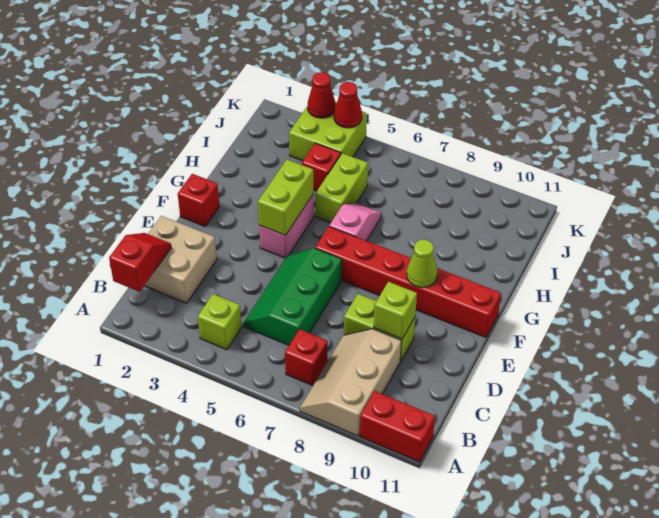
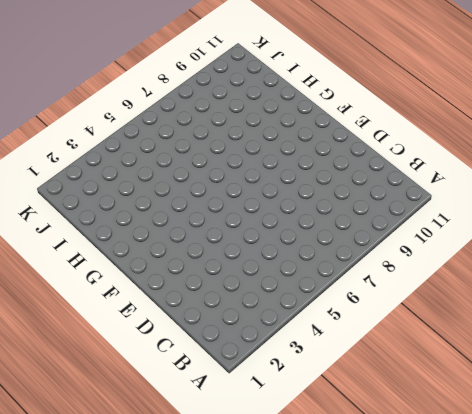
none -> tan slope A8:C9 level 1 top 9
none -> red brick A10:A11 level 1
none -> lime brick B4 level 1

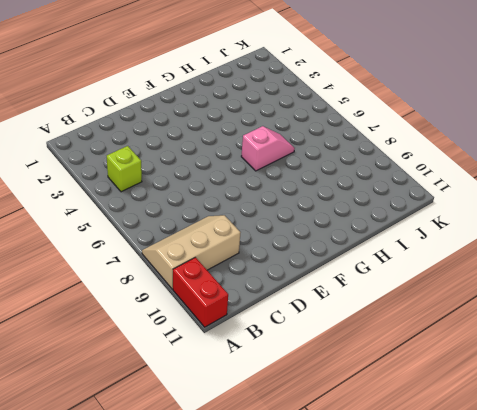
none -> red brick B7 level 1
none -> tan brick C1:D2 level 1
none -> green slope C5:E6 level 1 top 6

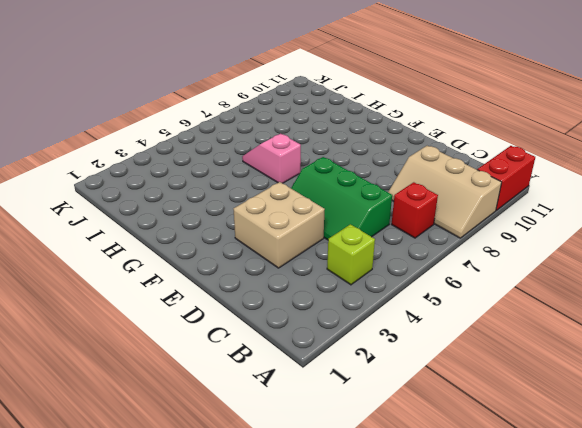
tan brick D3:E4 level 1 -> tan brick C1:D2 level 1
none -> lime brick D8:D9 level 1
none -> red brick F1 level 1
none -> pink brick F4:G4 level 1

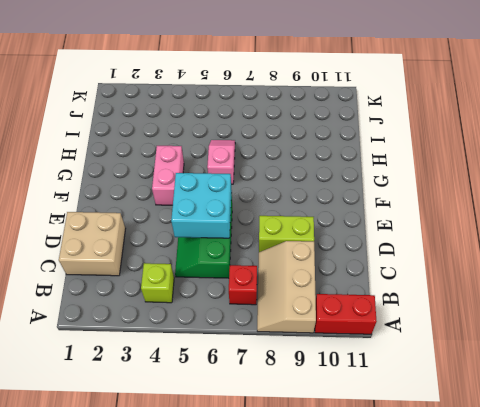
cyan brick D5:E6 level 2 -> none
none -> red brick F1 level 1
none -> red brick F6:F11 level 1
none -> lime brick H5:I5 level 1

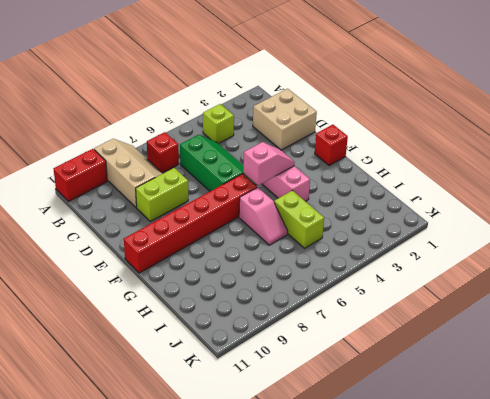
pink slope F4:F5 level 2 top 5 -> lime brick F4:G4 level 2
none -> red brick I4 level 1
none -> lime brick J3:K4 level 1
none -> red slope B1:C1 level 2 top B

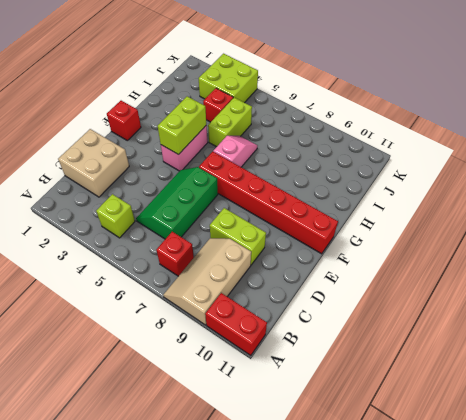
none -> red slope B1:C1 level 2 top B
none -> lime brick D9 level 2
none -> lime cone F9 level 2

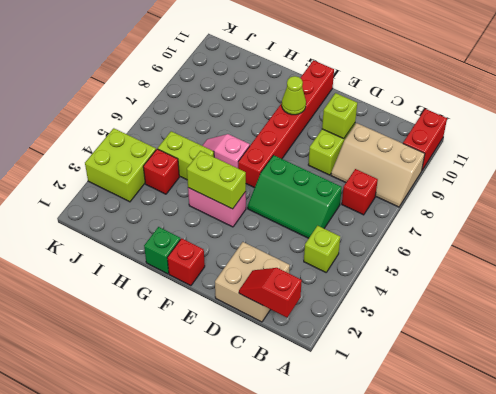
green brick G1 level 1 -> none
none -> red cone K3 level 2
none -> red cone K4 level 2

